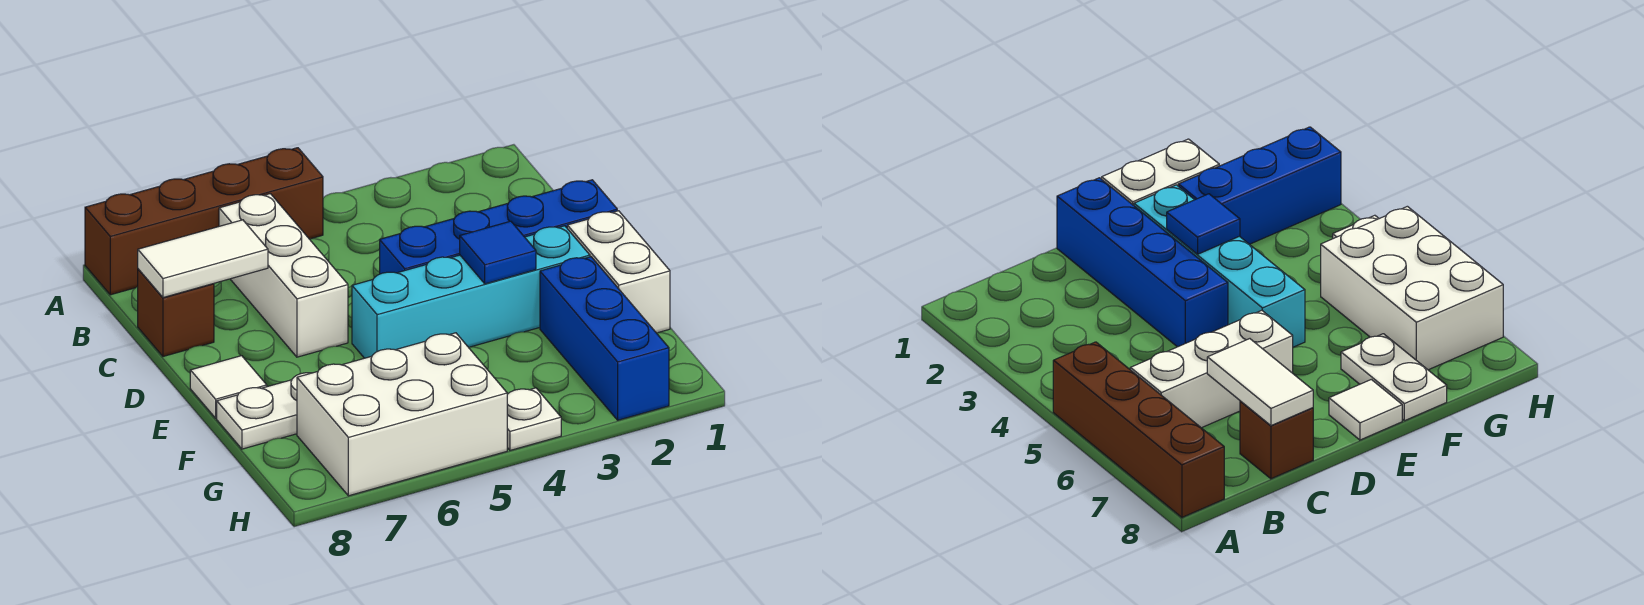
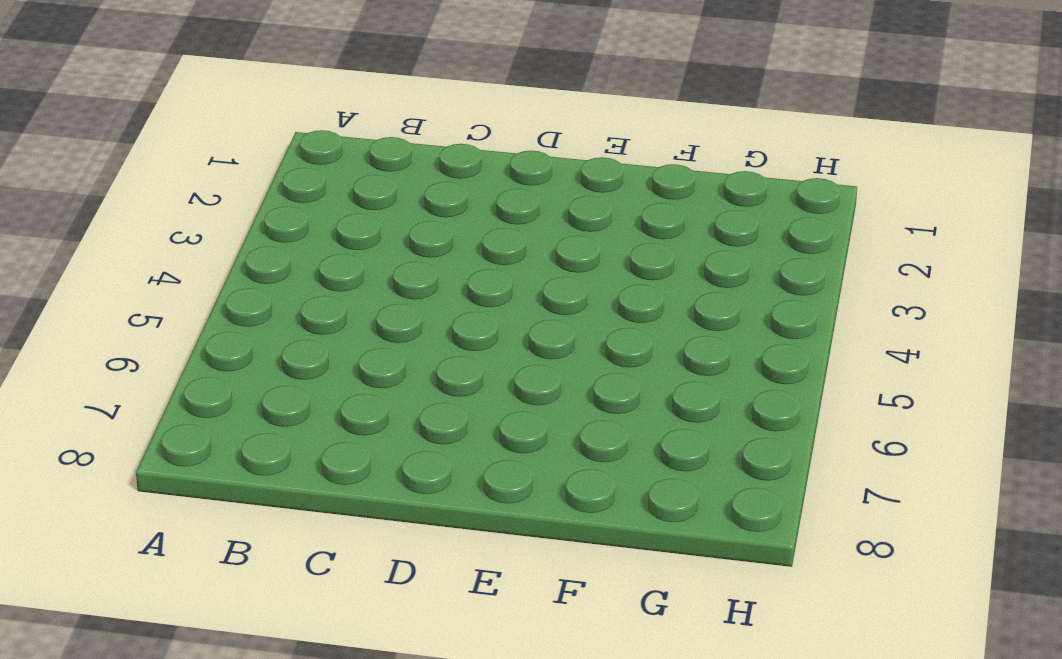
none -> brown brick A5:A8 level 1
none -> white brick B6:D6 level 1
none -> brown brick C8 level 1

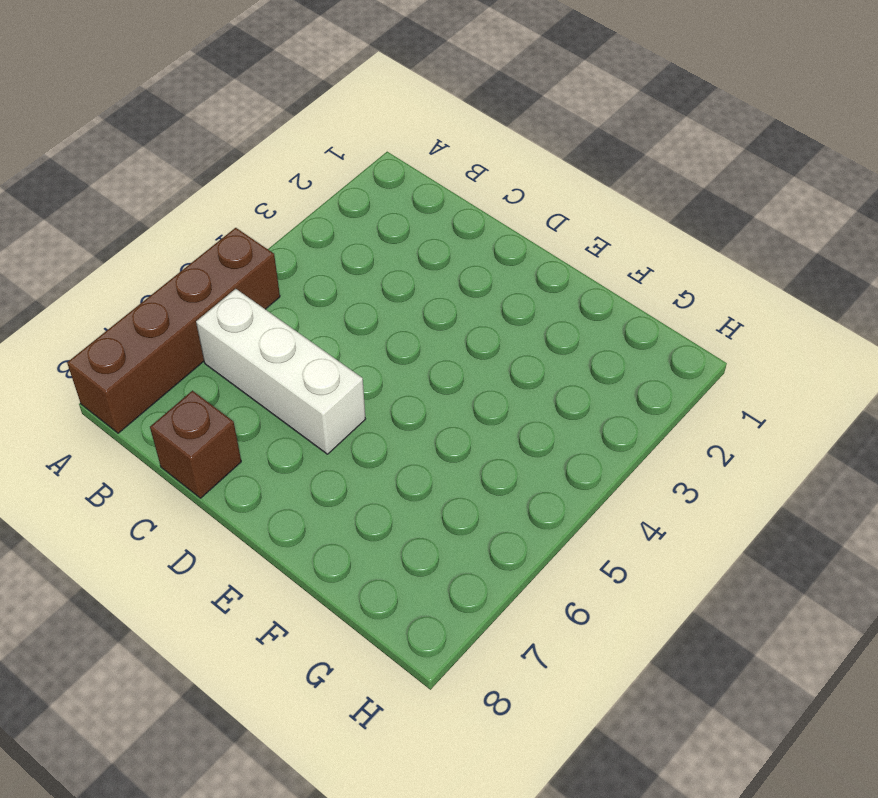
none -> blue brick D1:D4 level 1
none -> white brick E1:F1 level 1
none -> cyan brick E2:E5 level 1

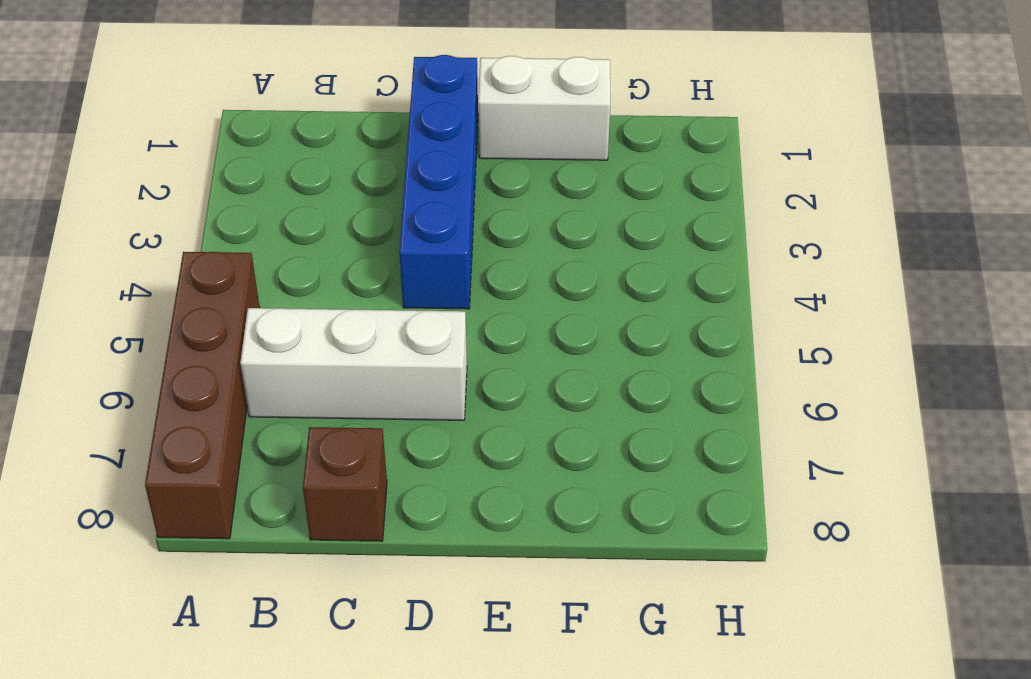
none -> cyan brick E2:E5 level 1
none -> white tile E8 level 1
none -> blue brick F2:H2 level 1

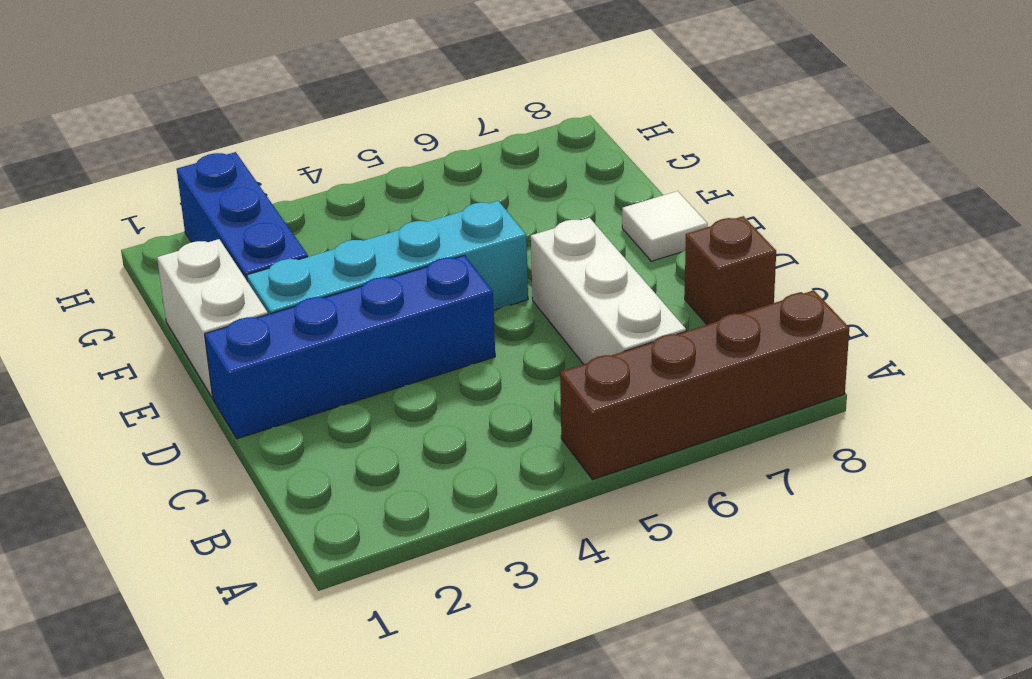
none -> white plate F7:F8 level 1
none -> white brick G5:H7 level 1
none -> white plate H4 level 1

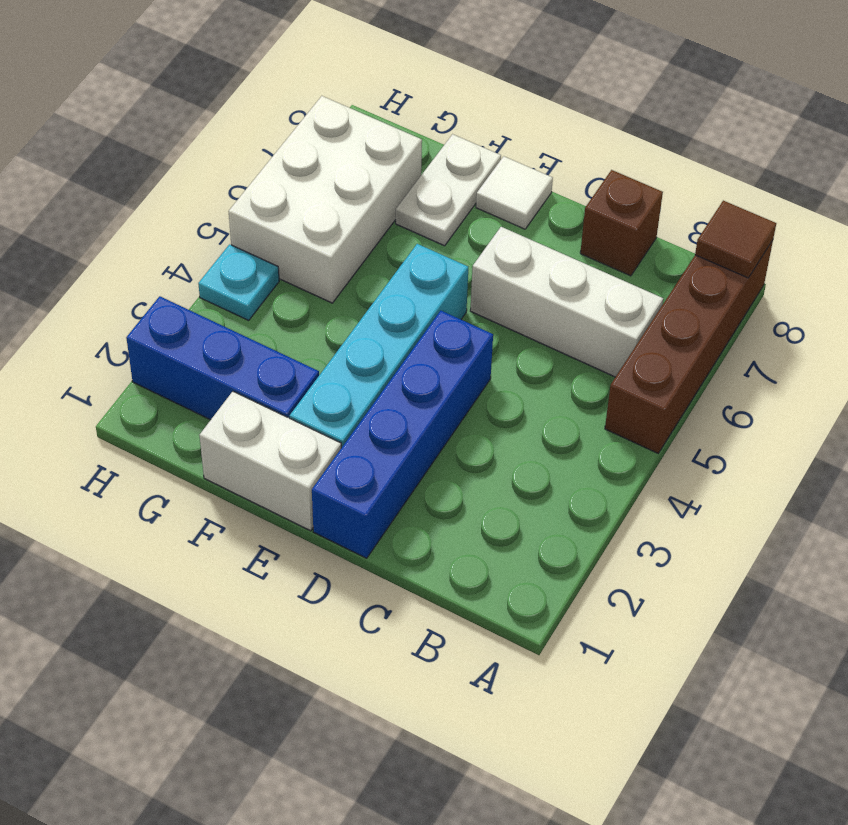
brown tile A8 level 2 -> none
cyan plate H4 level 1 -> white plate H4 level 1
none -> white tile C7:C8 level 2
none -> blue tile E3 level 2

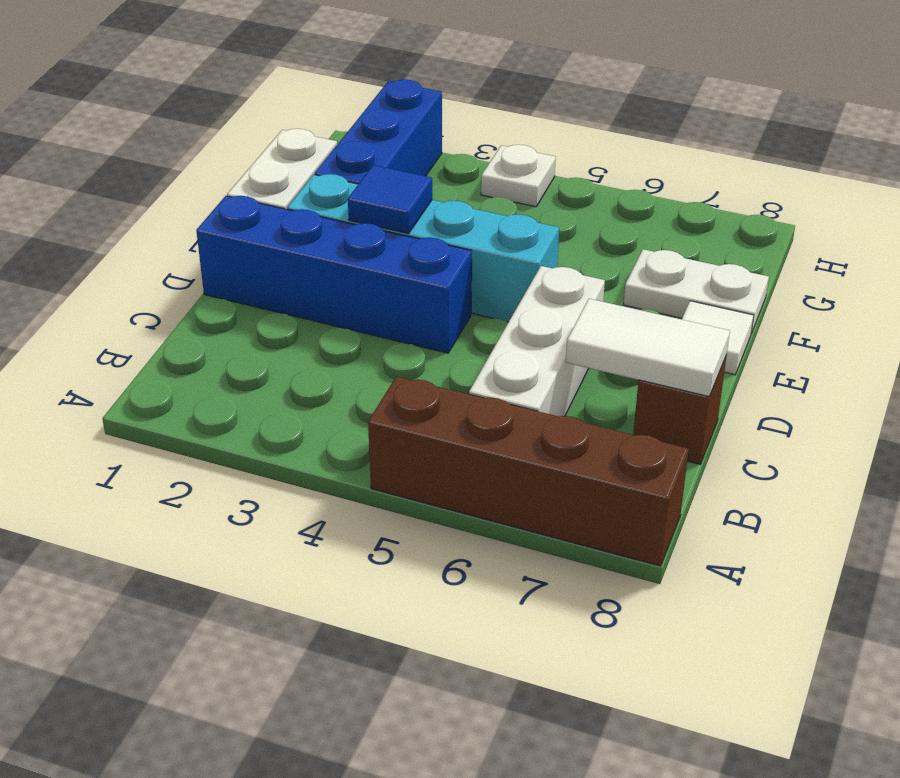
none -> white brick G5:H7 level 1

